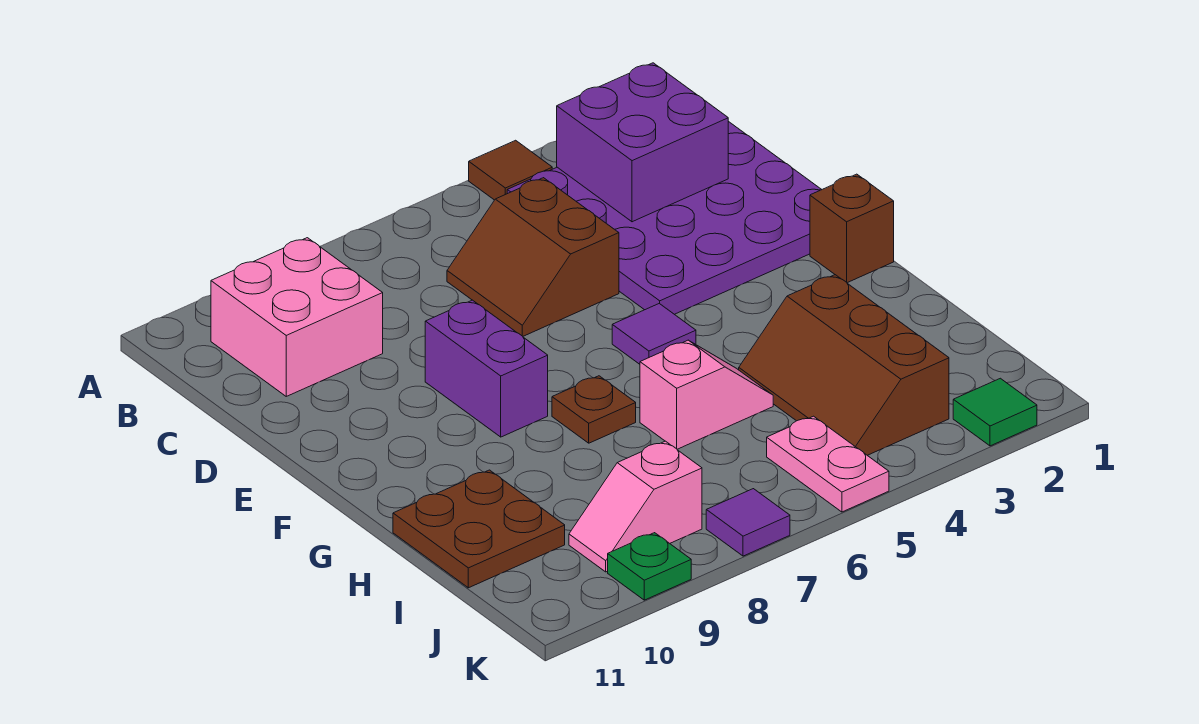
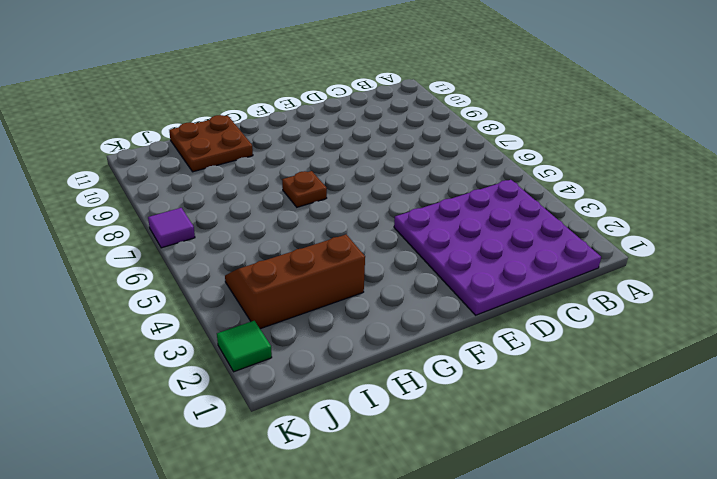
none -> brown tile A4 level 1
none -> pink brick B9:C10 level 1
none -> brown slope C5:D6 level 1 top 5

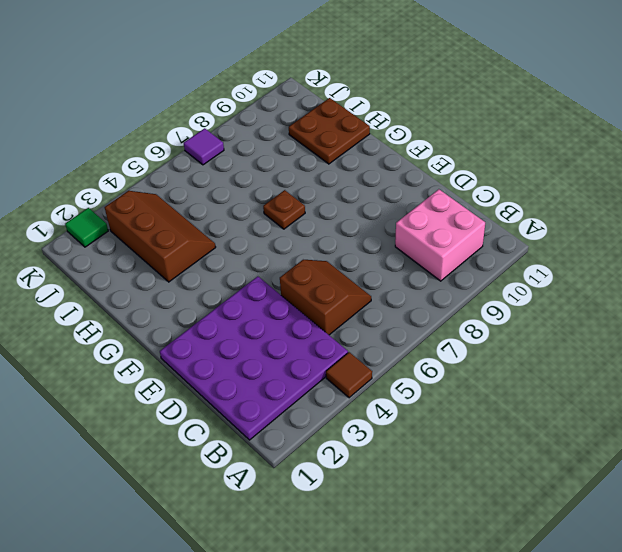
none -> purple brick E8:F8 level 1
none -> brown brick F1 level 1
none -> purple tile F5 level 1

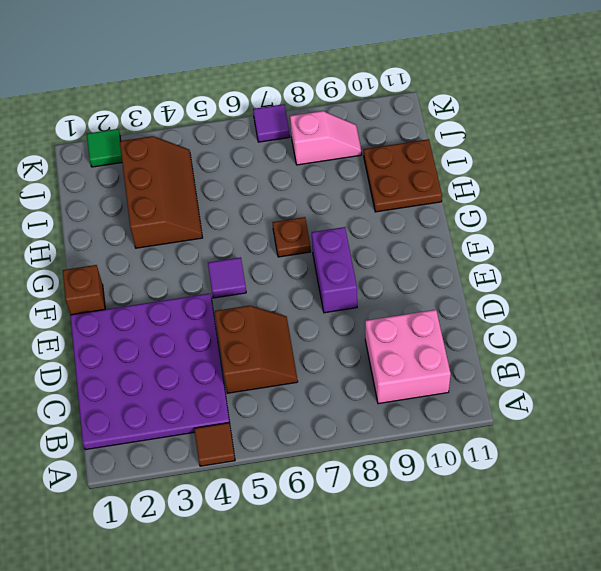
none -> pink slope H5:H6 level 1 top 6
none -> pink plate J5:K5 level 1
none -> green plate K9 level 1

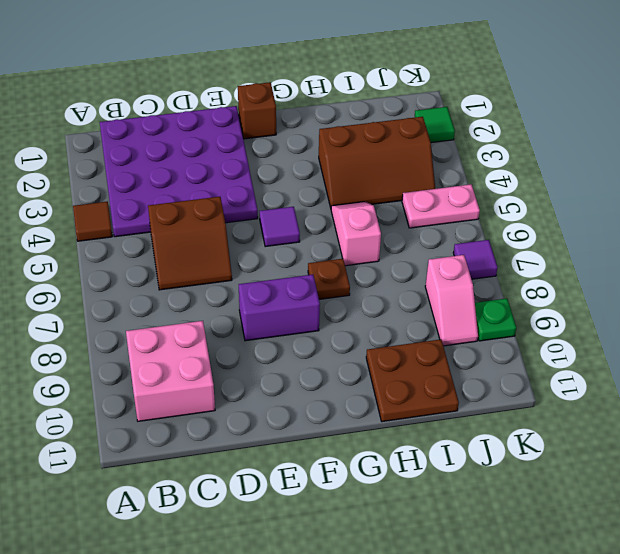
none -> purple brick B2:C3 level 2

